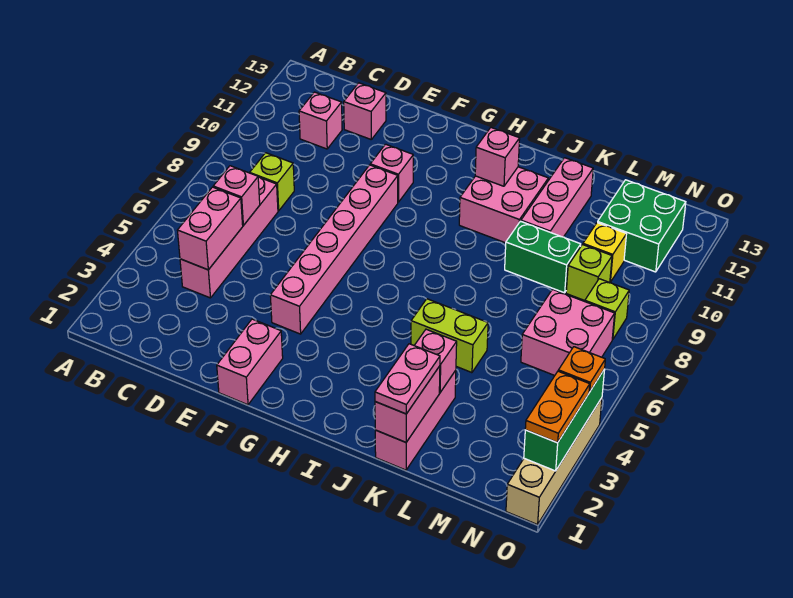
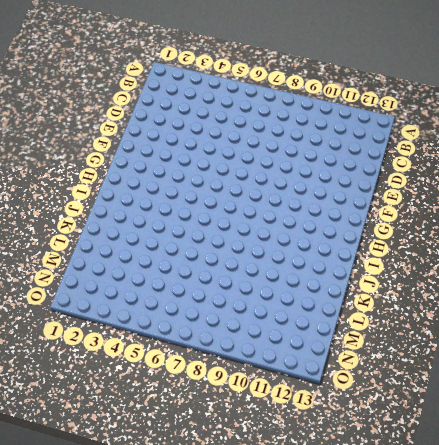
none -> pink brick C4:C7 level 1
none -> lime brick C8 level 1
none -> pink brick C11 level 1

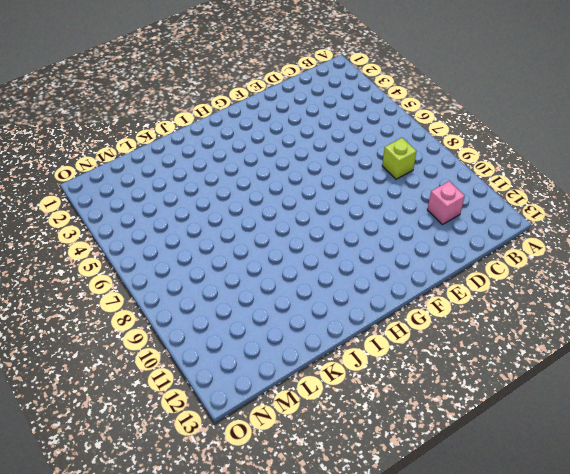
none -> pink brick C4:C7 level 1
none -> pink brick D12 level 1
none -> pink brick F1:F2 level 1

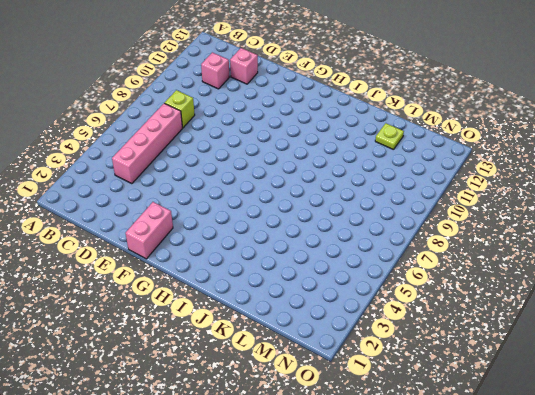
lime plate L12 level 1 -> none
none -> pink brick F4:F9 level 1
none -> pink brick F10 level 1
none -> pink brick I10:J11 level 1

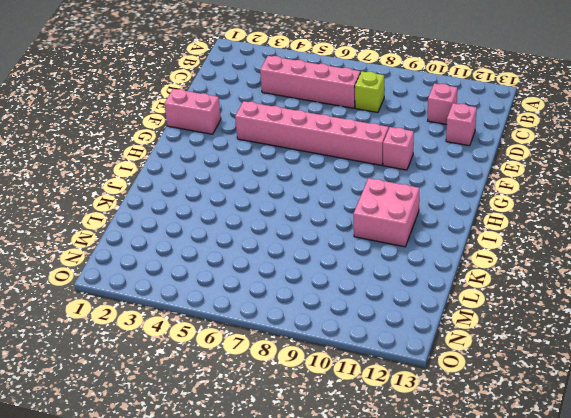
none -> lime brick J5:K5 level 1
none -> pink brick K1:K3 level 1
none -> green brick K9:L9 level 1

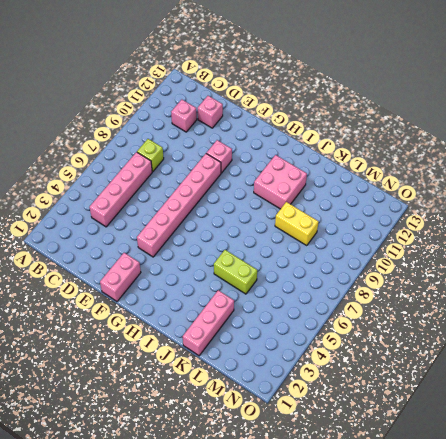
yellow brick K9:L9 level 1 -> green brick K9:L9 level 1
none -> pink brick K10:K12 level 1
none -> pink brick M6:N7 level 1
none -> lime brick M9 level 1

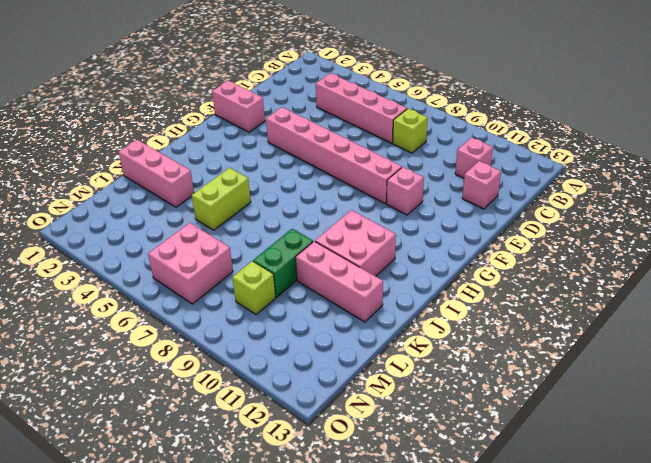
none -> yellow brick M10 level 1
none -> green brick M11:N12 level 1
none -> lime brick N8 level 1

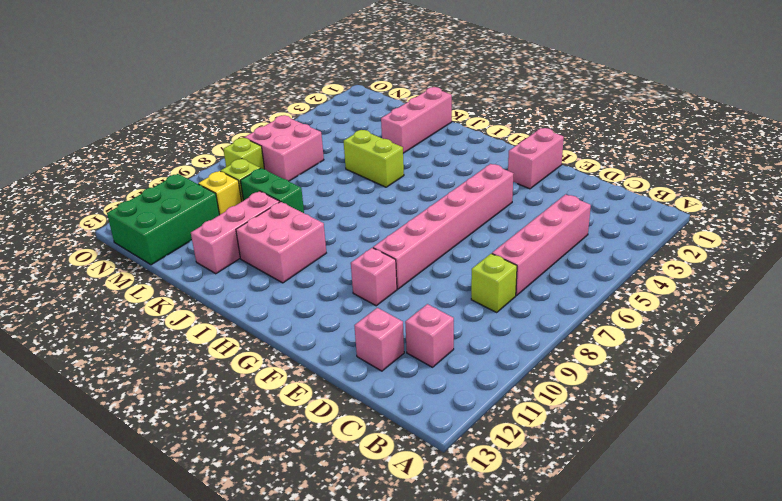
green brick M11:N13 level 1 -> green brick M11:N12 level 1
none -> tan brick O1:O4 level 1
none -> pink brick C4:C5 level 2
none -> pink brick C6 level 2

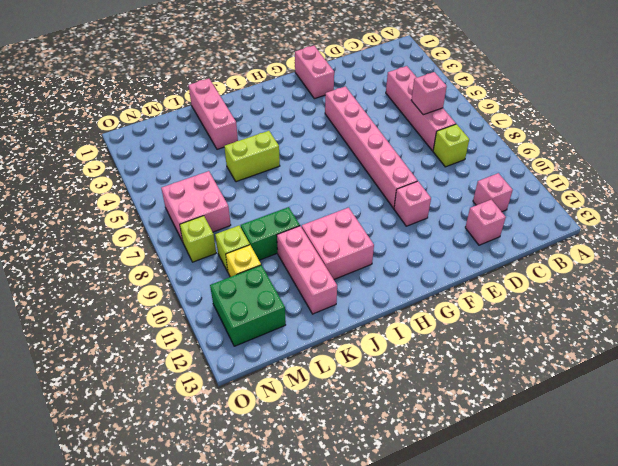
none -> tan brick O1:O4 level 1
none -> pink brick C4:C5 level 2
none -> pink brick I11 level 2

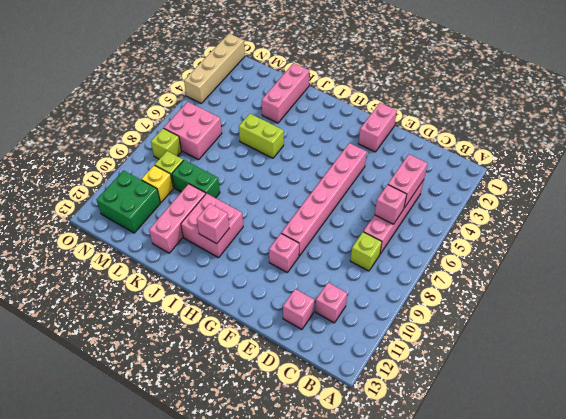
none -> pink brick K1:K2 level 2
none -> pink brick K3 level 2
none -> green brick O2:O4 level 2

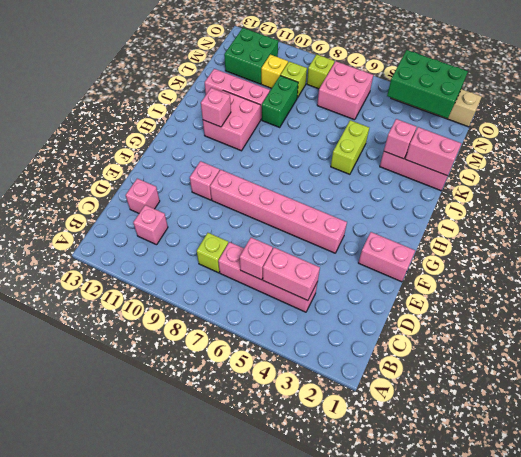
green brick N2:O4 level 2 -> green brick O2:O4 level 2
none -> pink plate K1:K2 level 3
none -> orange plate O2:O3 level 3
none -> orange plate O4 level 3

